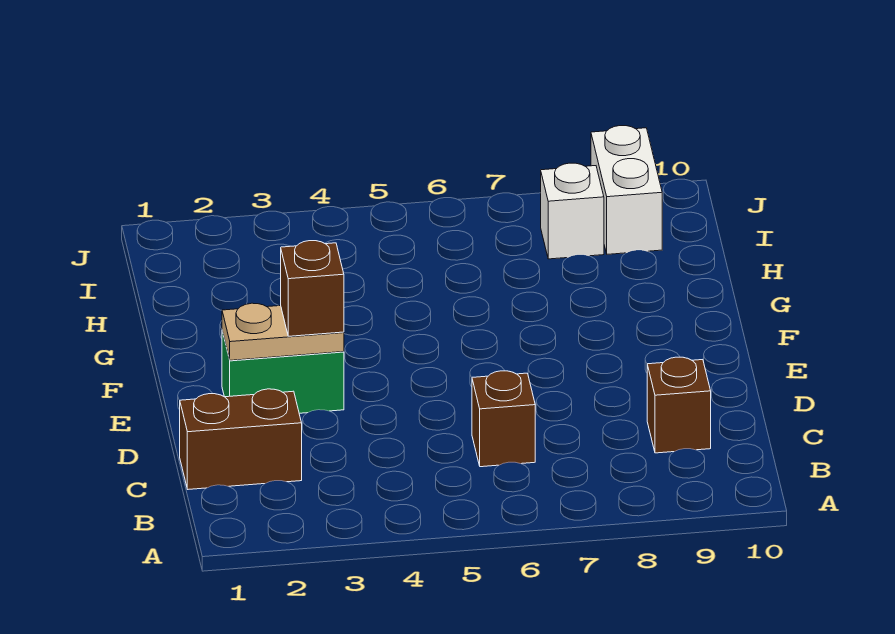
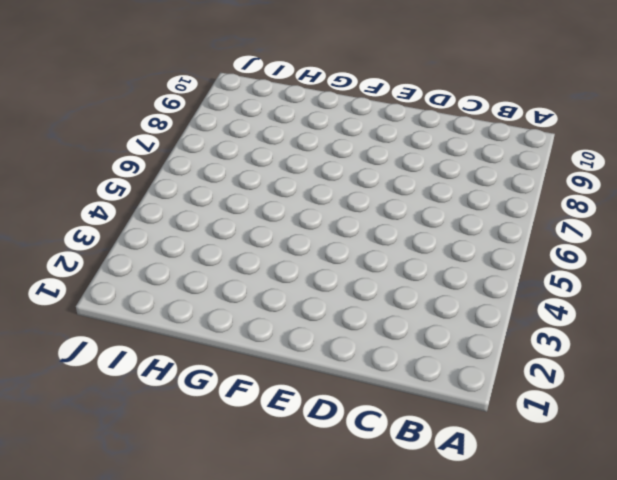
none -> brown brick C1:C2 level 1
none -> brown brick C6 level 1

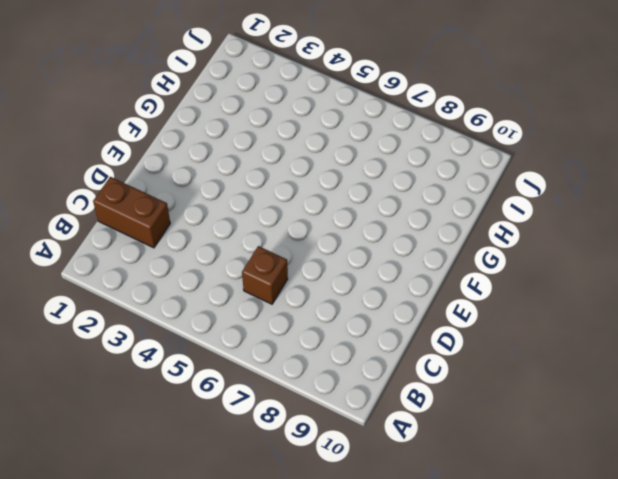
none -> brown brick C9 level 1
none -> green brick E2:E3 level 1

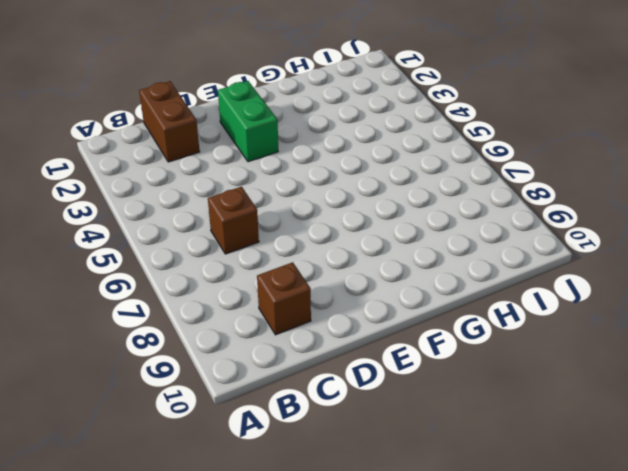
none -> white brick I8 level 1
none -> white brick I9:J9 level 1

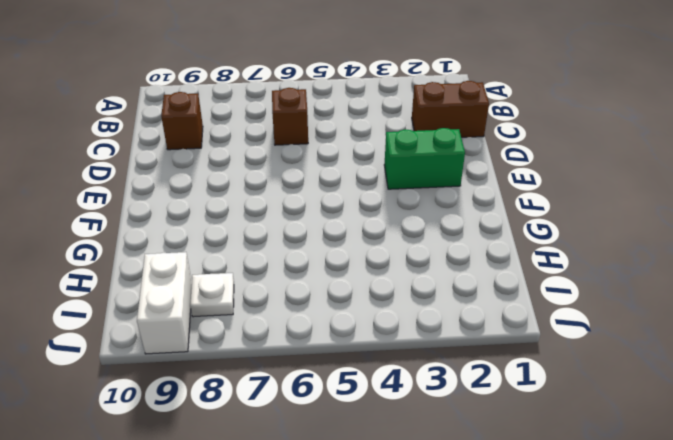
white plate I8 level 1 -> white brick I8 level 1
none -> tan plate E2:E3 level 2
none -> brown brick E3 level 3

